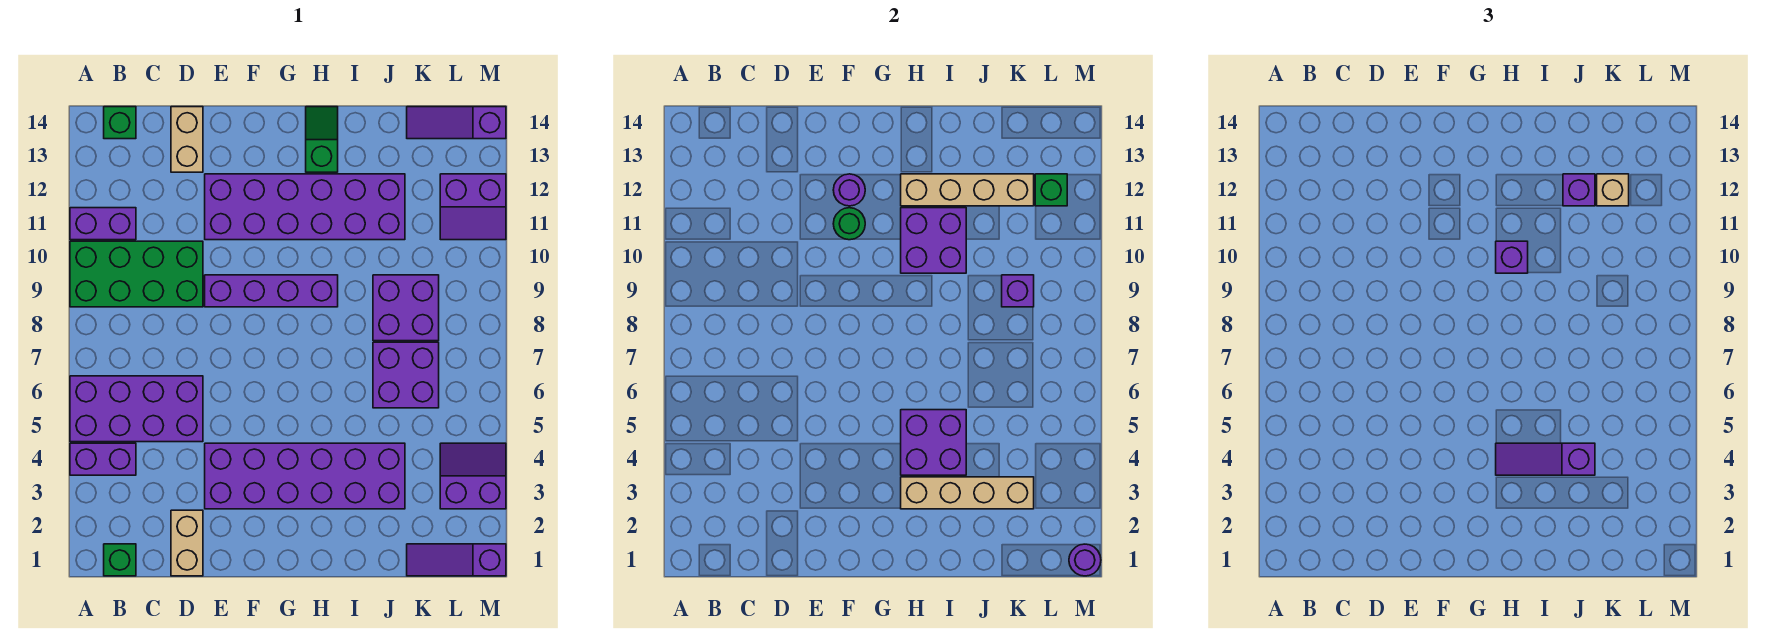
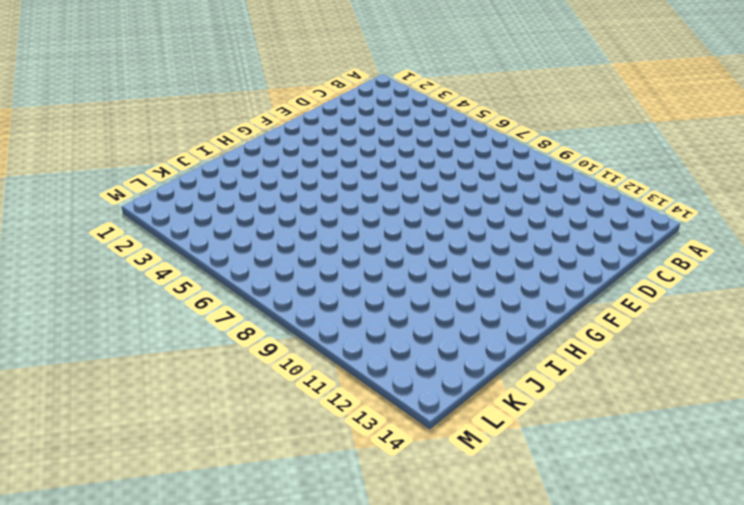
none -> purple brick A4:B4 level 1
none -> purple brick A5:D6 level 1
none -> green brick A9:D10 level 1
none -> purple brick A11:B11 level 1

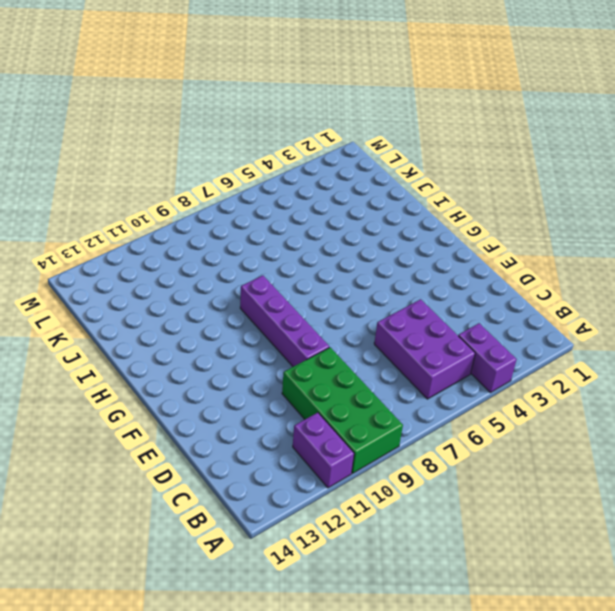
purple brick B5:D6 level 1 -> purple brick A5:D6 level 1
none -> green brick B1 level 1
none -> green brick B14 level 1
none -> tan brick D1:D2 level 1
none -> tan brick D13:D14 level 1

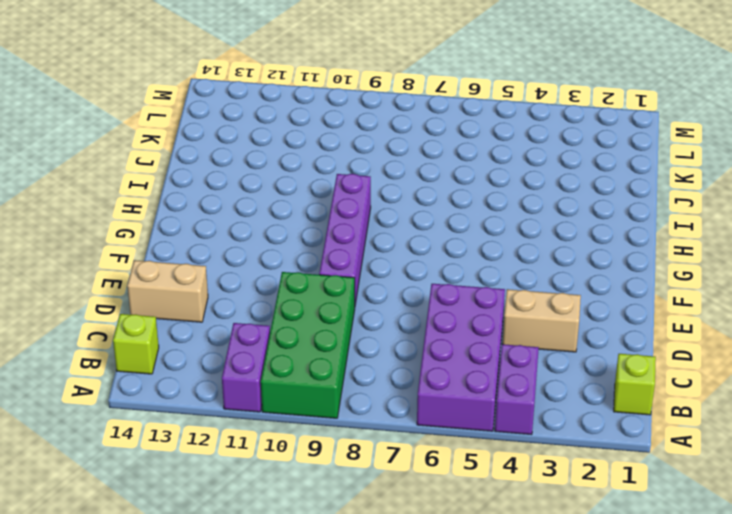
lime brick B1 level 1 -> green brick B1 level 1
lime brick B14 level 1 -> green brick B14 level 1
tan brick D3:D4 level 1 -> tan brick D1:D2 level 1
none -> purple brick E3:J4 level 1
none -> purple brick E11:J12 level 1
none -> green slope H13:H14 level 1 top 13
none -> purple brick J6:K7 level 1

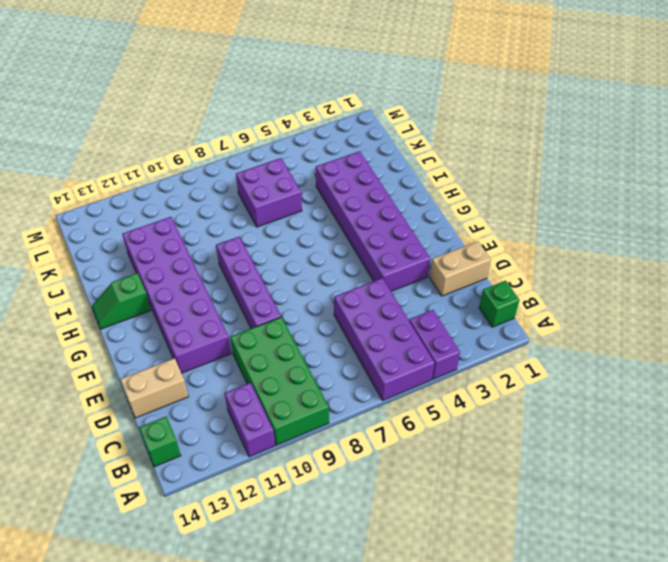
none -> purple brick J8:K9 level 1
none -> purple slope K1:M1 level 1 top M
none -> purple slope K14:M14 level 1 top M
none -> purple slope L3:M4 level 1 top 3

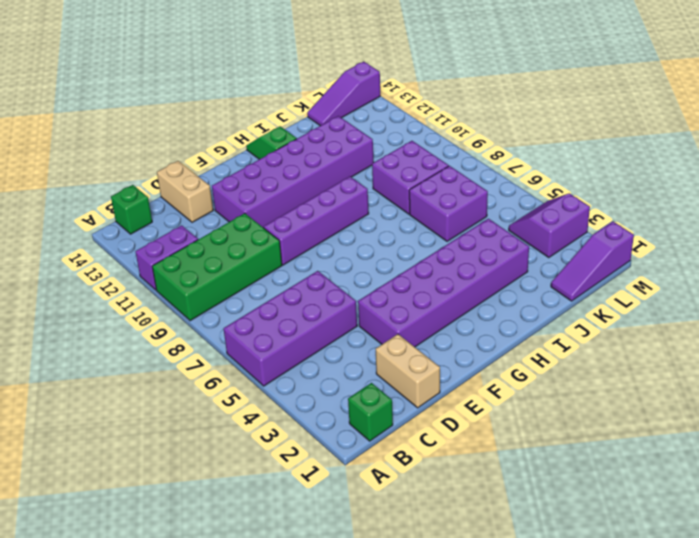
none -> purple brick A4:B4 level 1
none -> purple slope L11:M12 level 1 top 12
none -> green round brick F11 level 2
none -> purple round brick F12 level 2

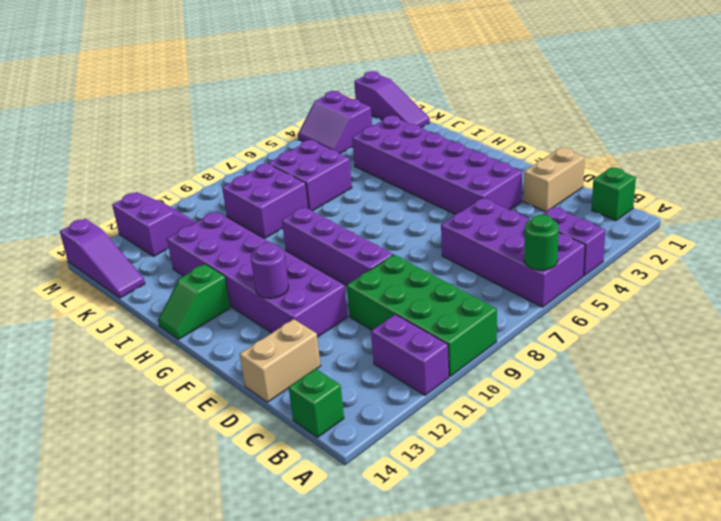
green round brick A6 level 2 -> green round brick F11 level 2
none -> tan brick H3:K3 level 2
none -> purple brick H4:I5 level 2
none -> purple brick H10:I11 level 2
none -> tan brick H12:K12 level 2

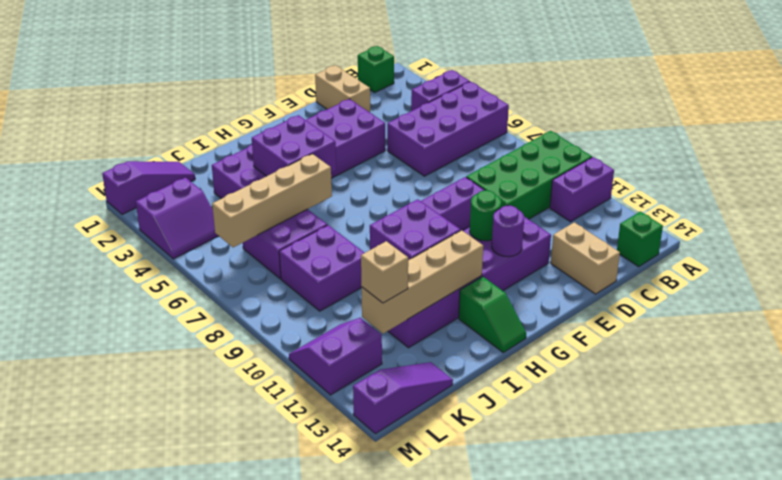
tan brick I6:L6 level 2 -> tan brick H3:K3 level 2
none -> purple brick K9 level 2
none -> green brick L12 level 2
none -> purple round brick M1 level 2
none -> purple slope H4:J4 level 3 top J

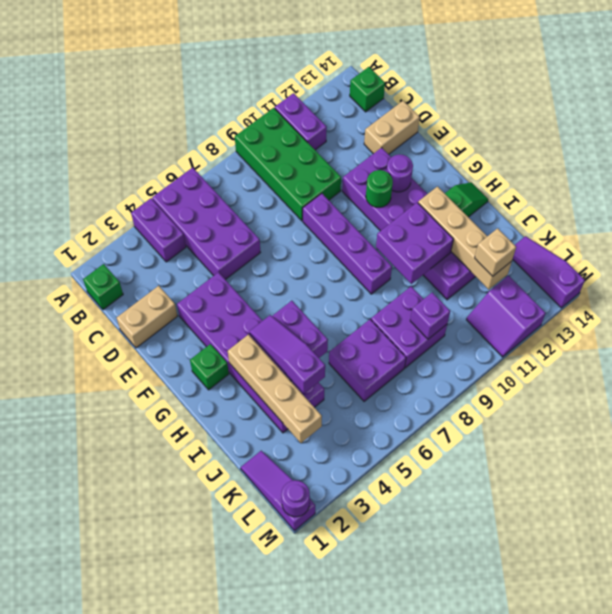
green brick G2 level 1 -> green brick L12 level 2
none -> purple slope L3:M4 level 1 top 3
none -> purple brick H10 level 3
none -> purple brick J12 level 3

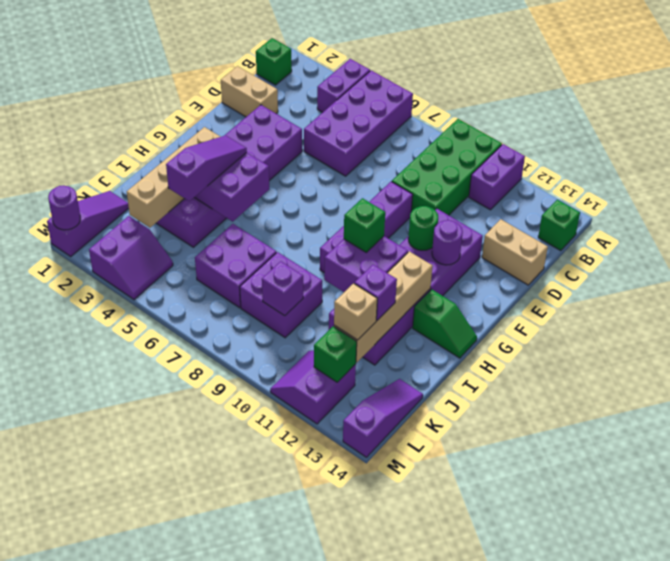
green brick H10 level 3 -> purple brick H10 level 3

